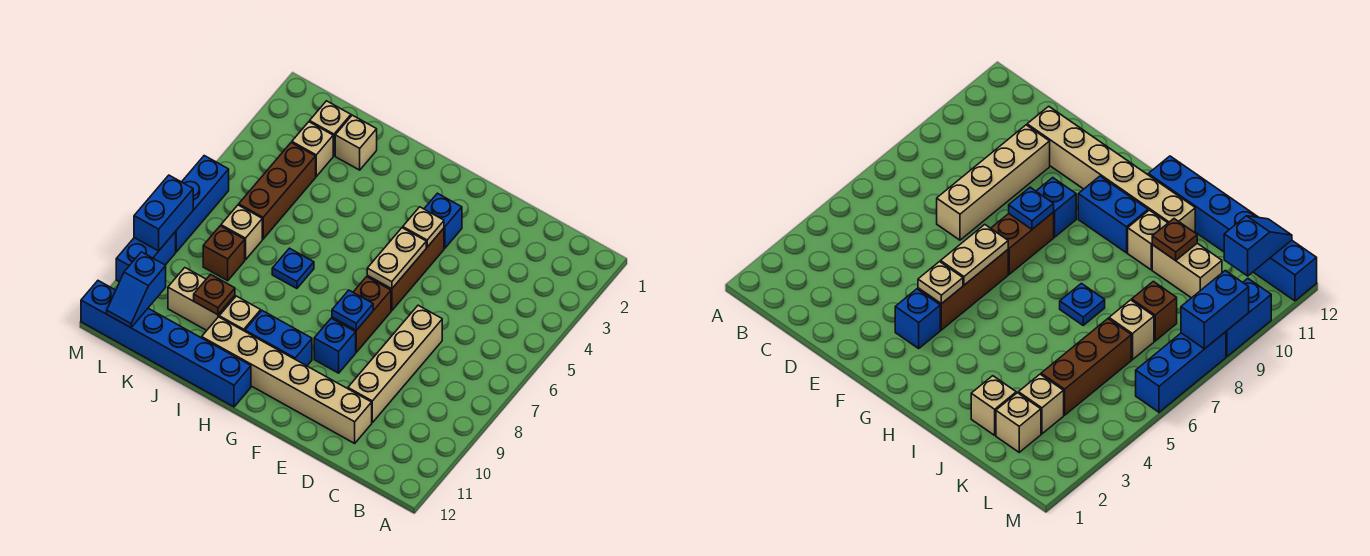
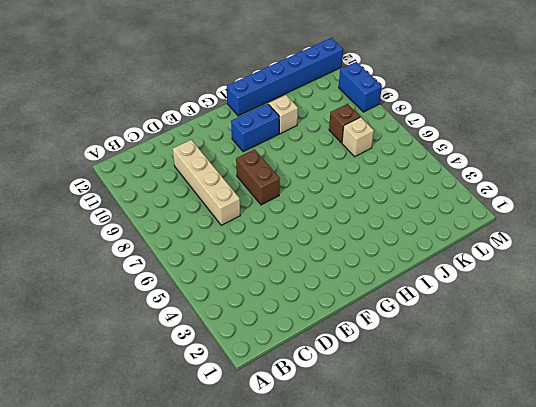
none -> tan brick D11:I11 level 1
none -> blue brick F3 level 1
none -> brown brick F4:F6 level 1

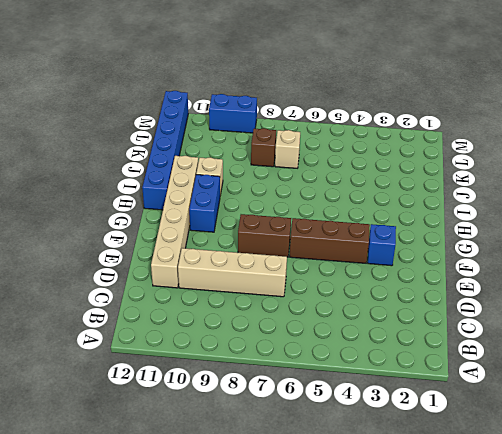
none -> blue brick F9 level 1
none -> blue plate I7 level 1
none -> tan brick J2 level 1

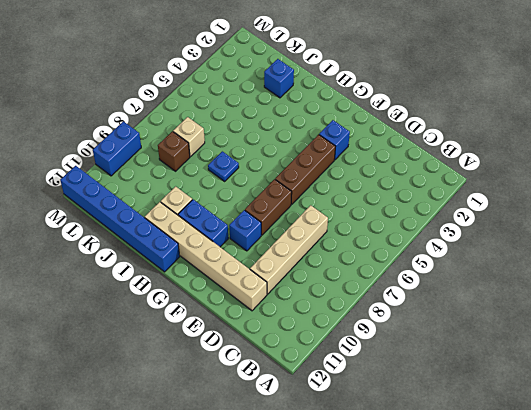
blue brick J2 level 1 -> tan brick J2 level 1
none -> tan brick J10:K10 level 1
none -> tan brick K2 level 1
none -> tan brick K3 level 1

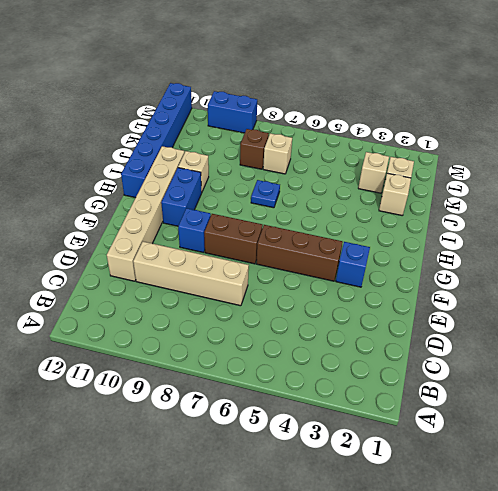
none -> tan brick J10:K10 level 1
none -> brown brick K4:K6 level 1
none -> blue brick M6:M8 level 1

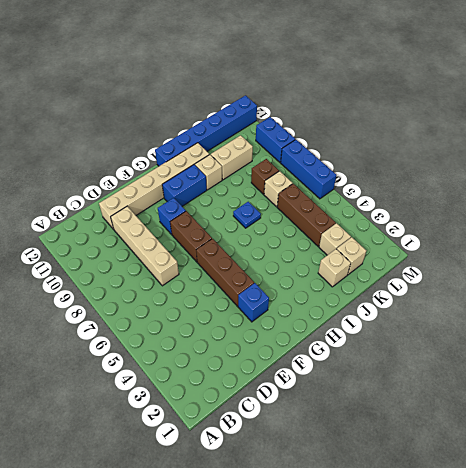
none -> tan plate F4 level 2
none -> tan plate F5:F6 level 2
none -> blue plate F8 level 2

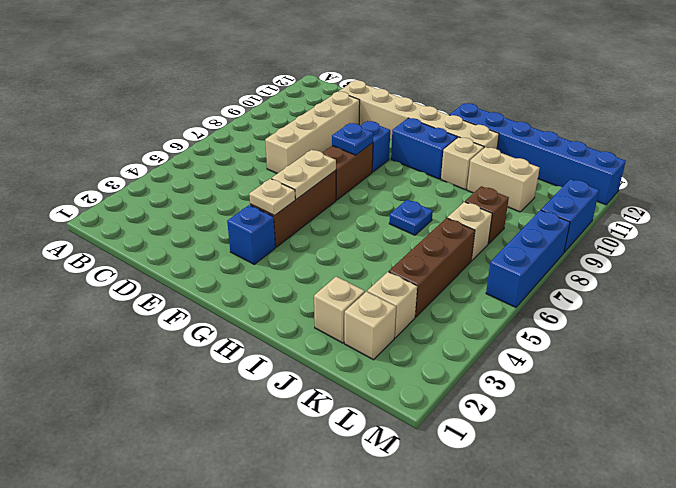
none -> brown plate J10 level 2
none -> blue slope L11:L12 level 2 top 11
none -> blue brick M8:M9 level 2

